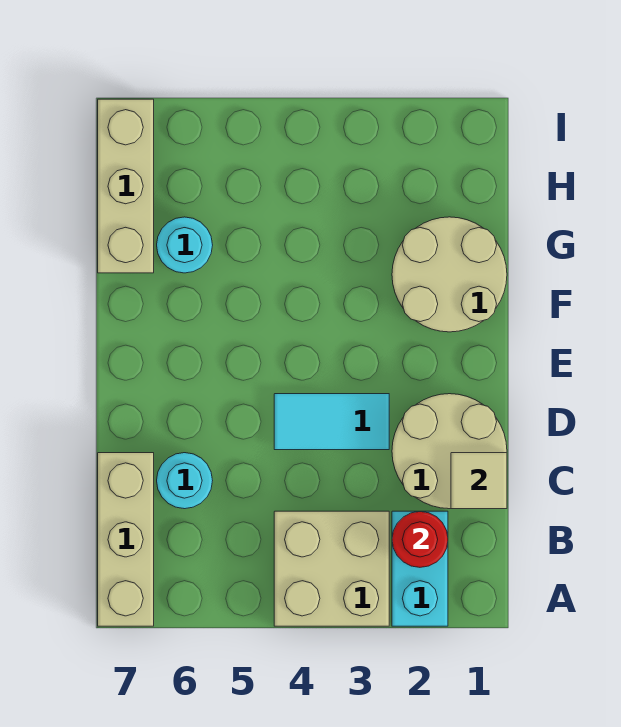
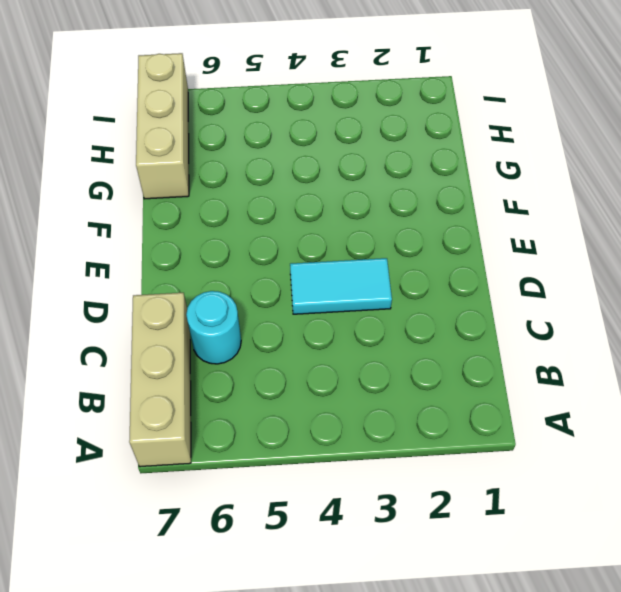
none -> cyan brick A2:B2 level 1
none -> tan brick A3:B4 level 1

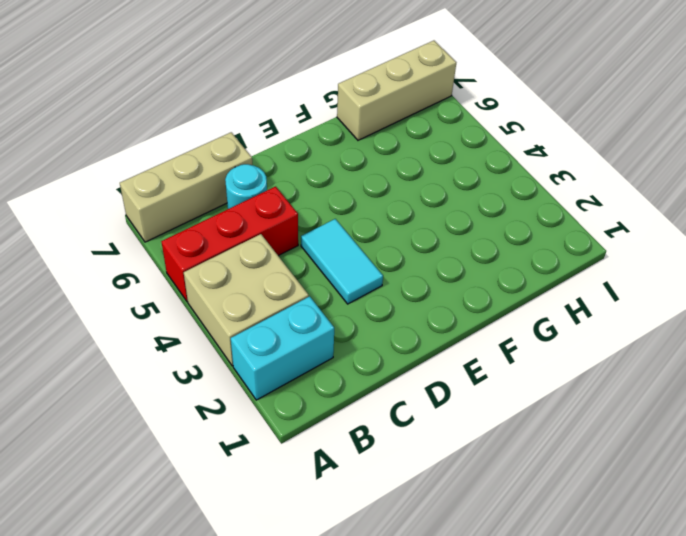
red brick A5:C5 level 1 -> none
none -> tan round brick C1:D2 level 1
none -> tan round brick F1:G2 level 1

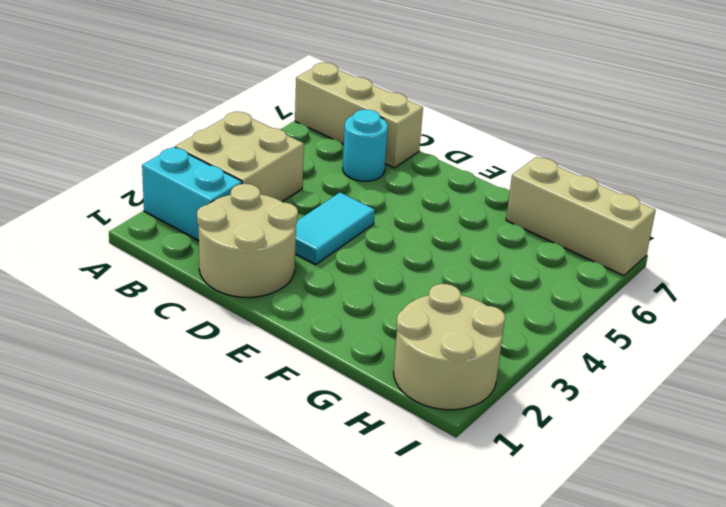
tan round brick H1:I2 level 1 -> tan round brick F1:G2 level 1
none -> cyan round brick G6 level 1
none -> red round brick B2 level 2

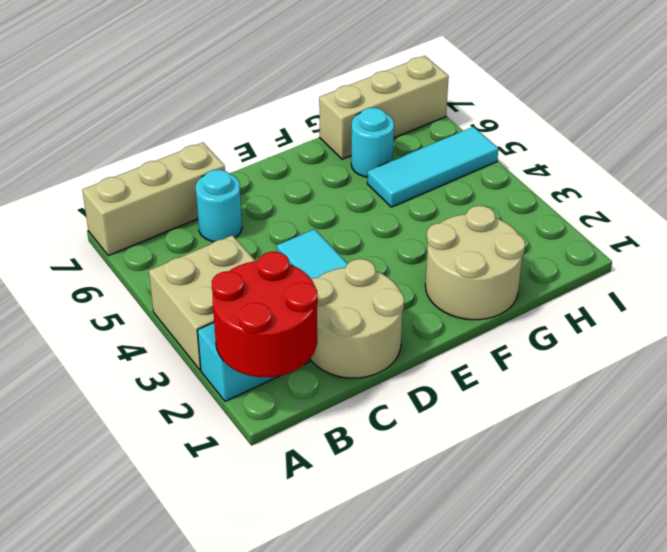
red round brick A1:B2 level 2 -> red round brick B2 level 2
cyan tile G5:I5 level 1 -> none
none -> tan tile C1 level 2

